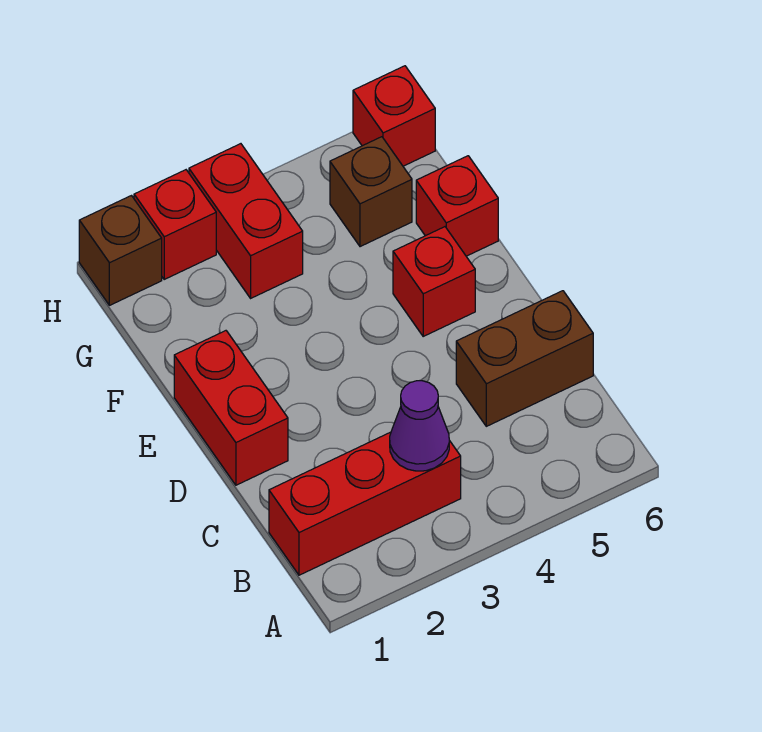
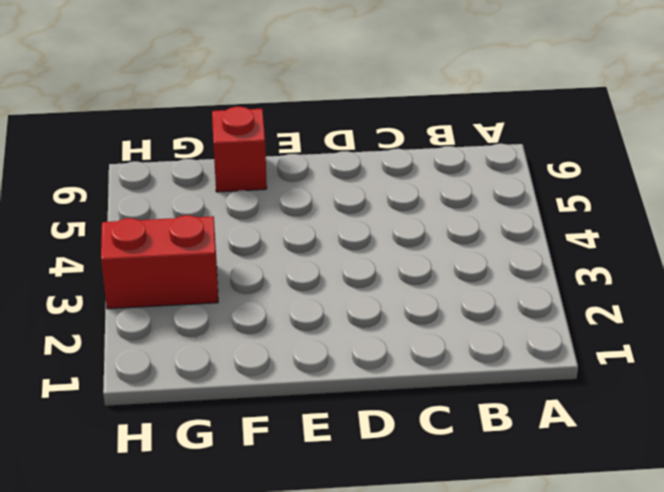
none -> red brick B1:B3 level 1
none -> brown brick C5:C6 level 1

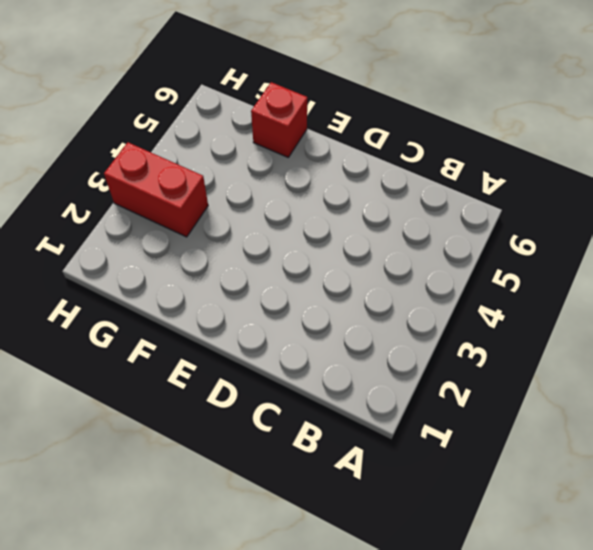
none -> red brick B1:B3 level 1
none -> brown brick C5:C6 level 1

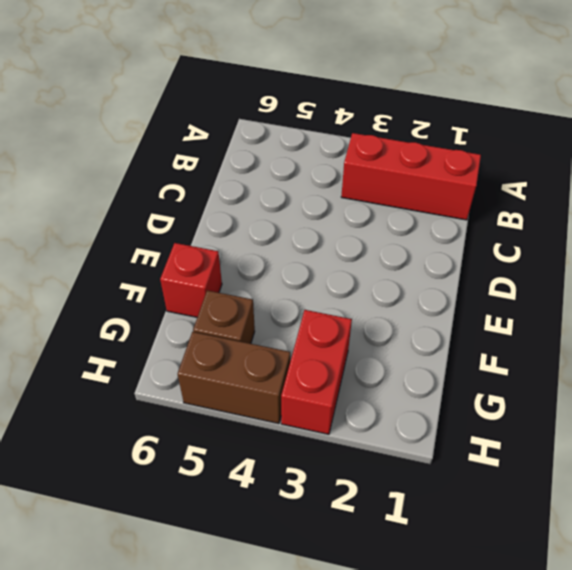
brown brick H4:H5 level 1 -> brown brick C5:C6 level 1
none -> red brick D1:E1 level 1
none -> red brick E5 level 1

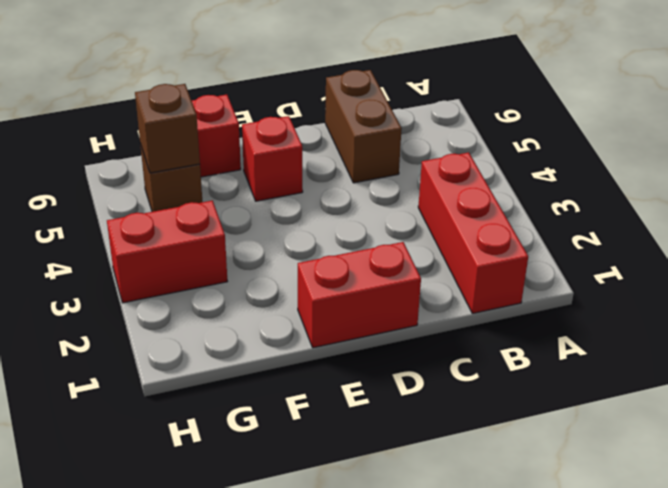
brown brick G5 level 2 -> brown brick H1 level 1
none -> red brick H2 level 1
none -> red brick H6 level 1

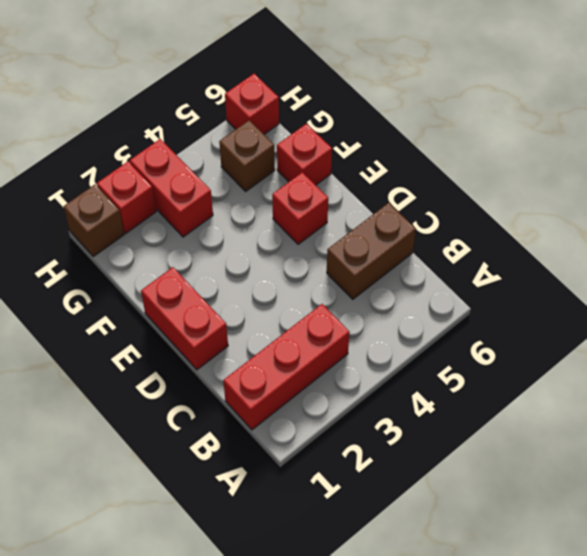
none -> purple cone B3 level 2

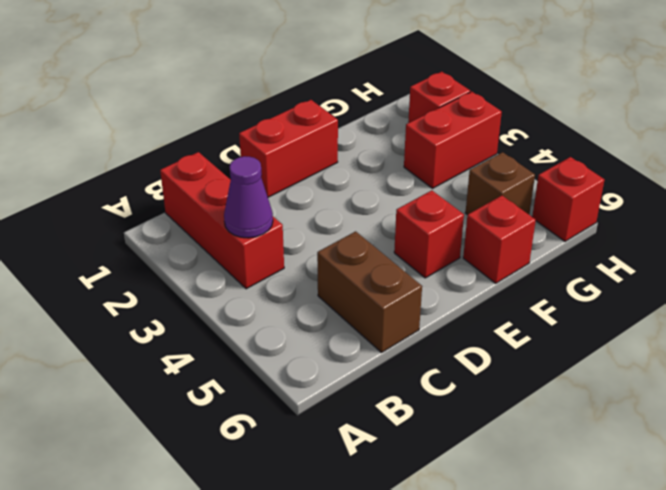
none -> brown brick H1 level 1

